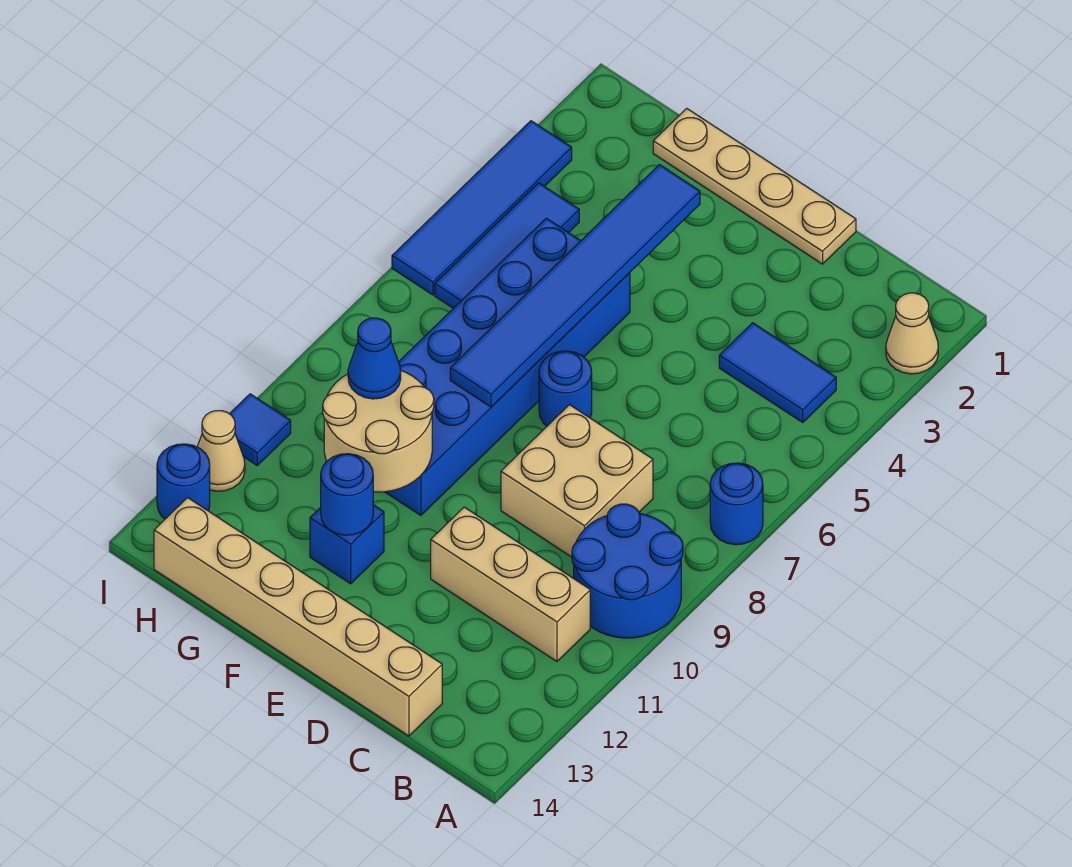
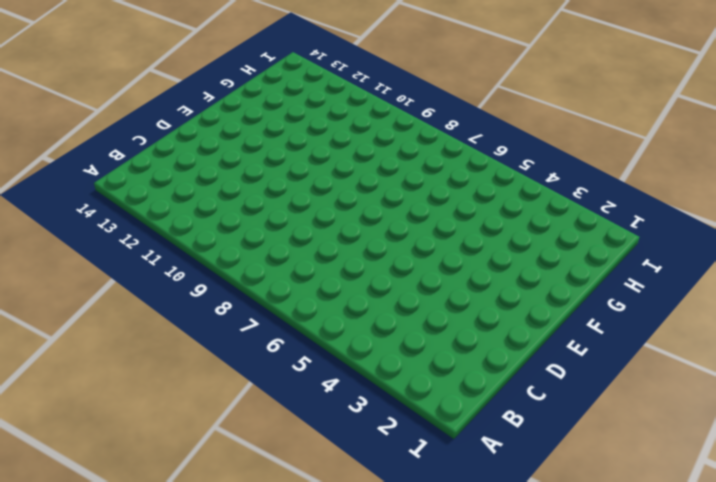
none -> tan cone A2 level 1
none -> blue round brick A7 level 1
none -> blue round brick A9:B10 level 1

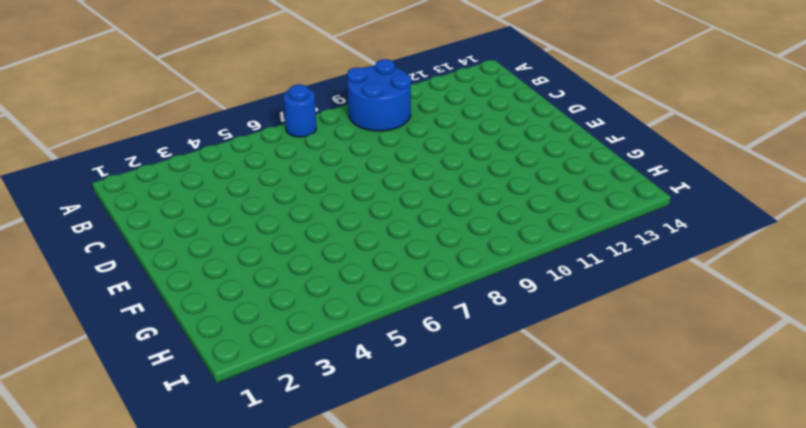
none -> tan cone A2 level 1
none -> blue tile B4:C4 level 1
none -> tan brick B11:D11 level 1

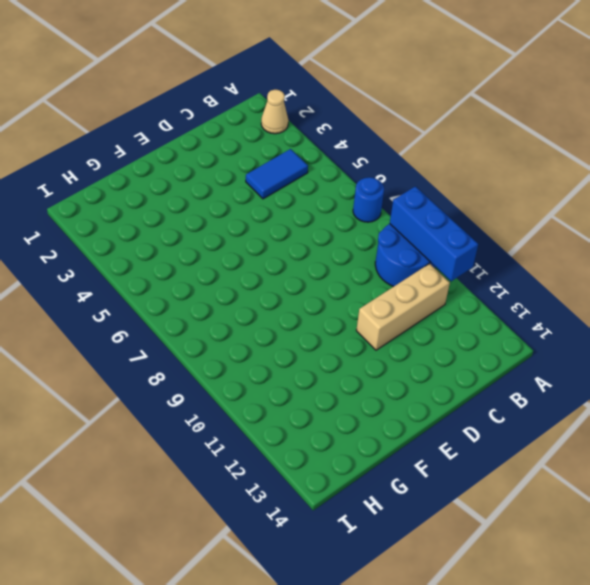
blue brick A9:A11 level 2 -> none
none -> tan brick C8:D9 level 1
none -> tan brick C14:H14 level 1
none -> tan plate D1:G1 level 1

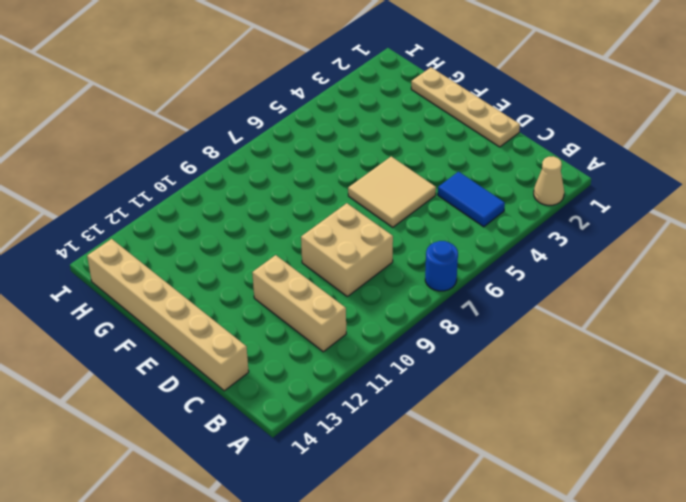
tan tile D5:E6 level 1 -> none
none -> blue round brick A9:B10 level 1
none -> blue round brick E7 level 1
none -> blue brick F5:G10 level 1

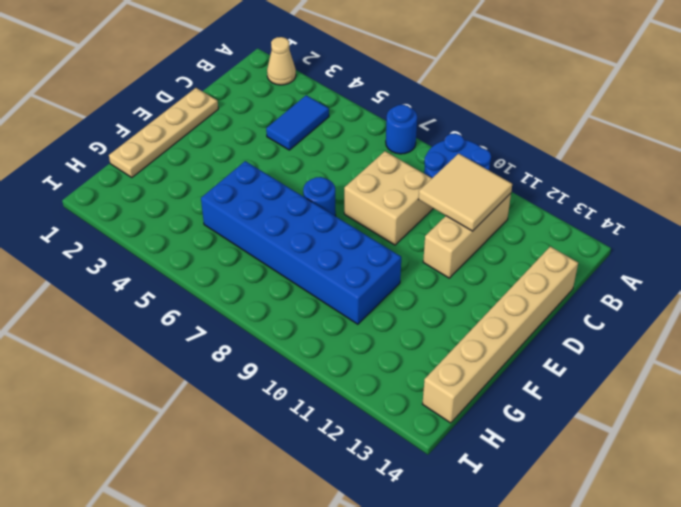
tan tile B10:C11 level 2 -> none
none -> blue brick F12 level 1
none -> blue tile H4:H6 level 1
none -> blue tile I3:I6 level 1

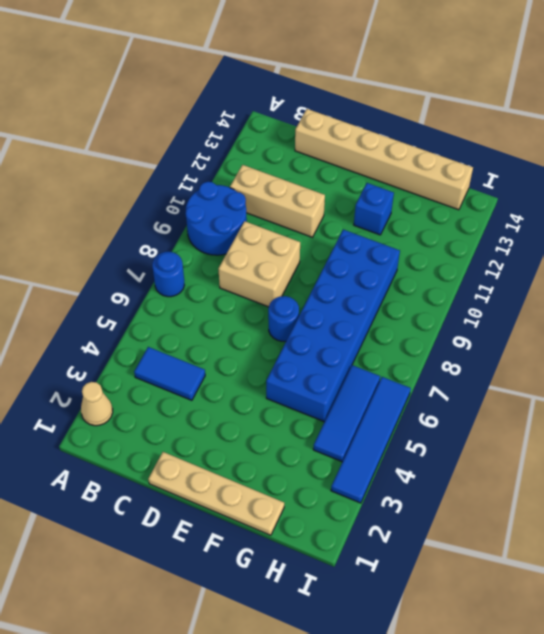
none -> blue tile I11 level 1
none -> tan cone I12 level 1
none -> blue round brick I13 level 1

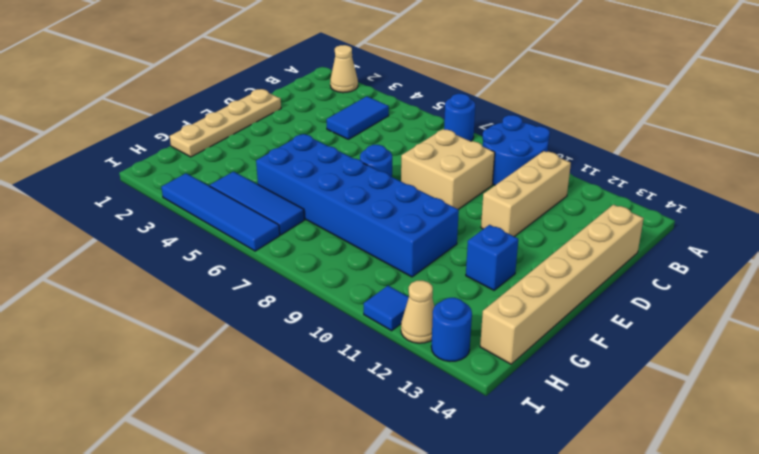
none -> blue tile F3:F8 level 2
none -> tan round brick F10:G11 level 2
none -> blue round brick F12 level 2

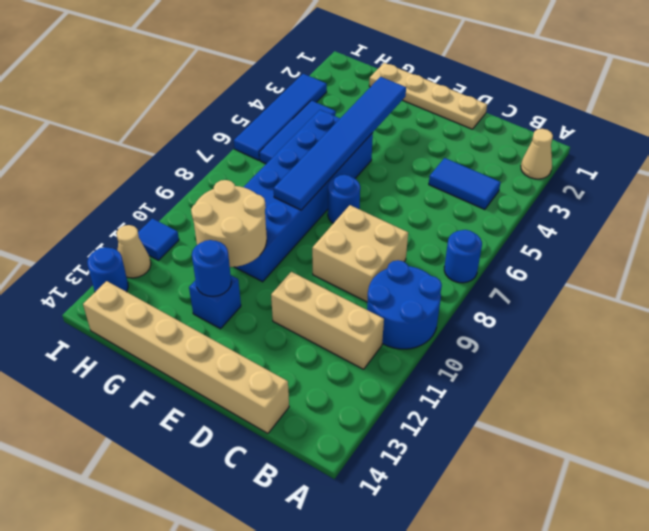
none -> blue cone G10 level 3

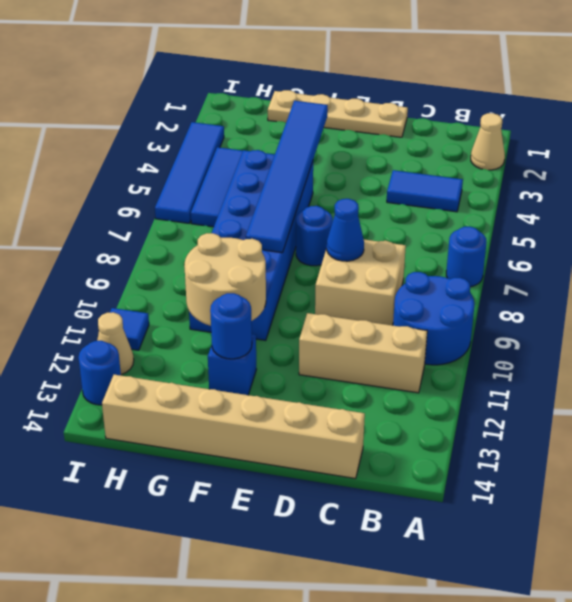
blue cone D8 level 2 -> blue cone G10 level 3

